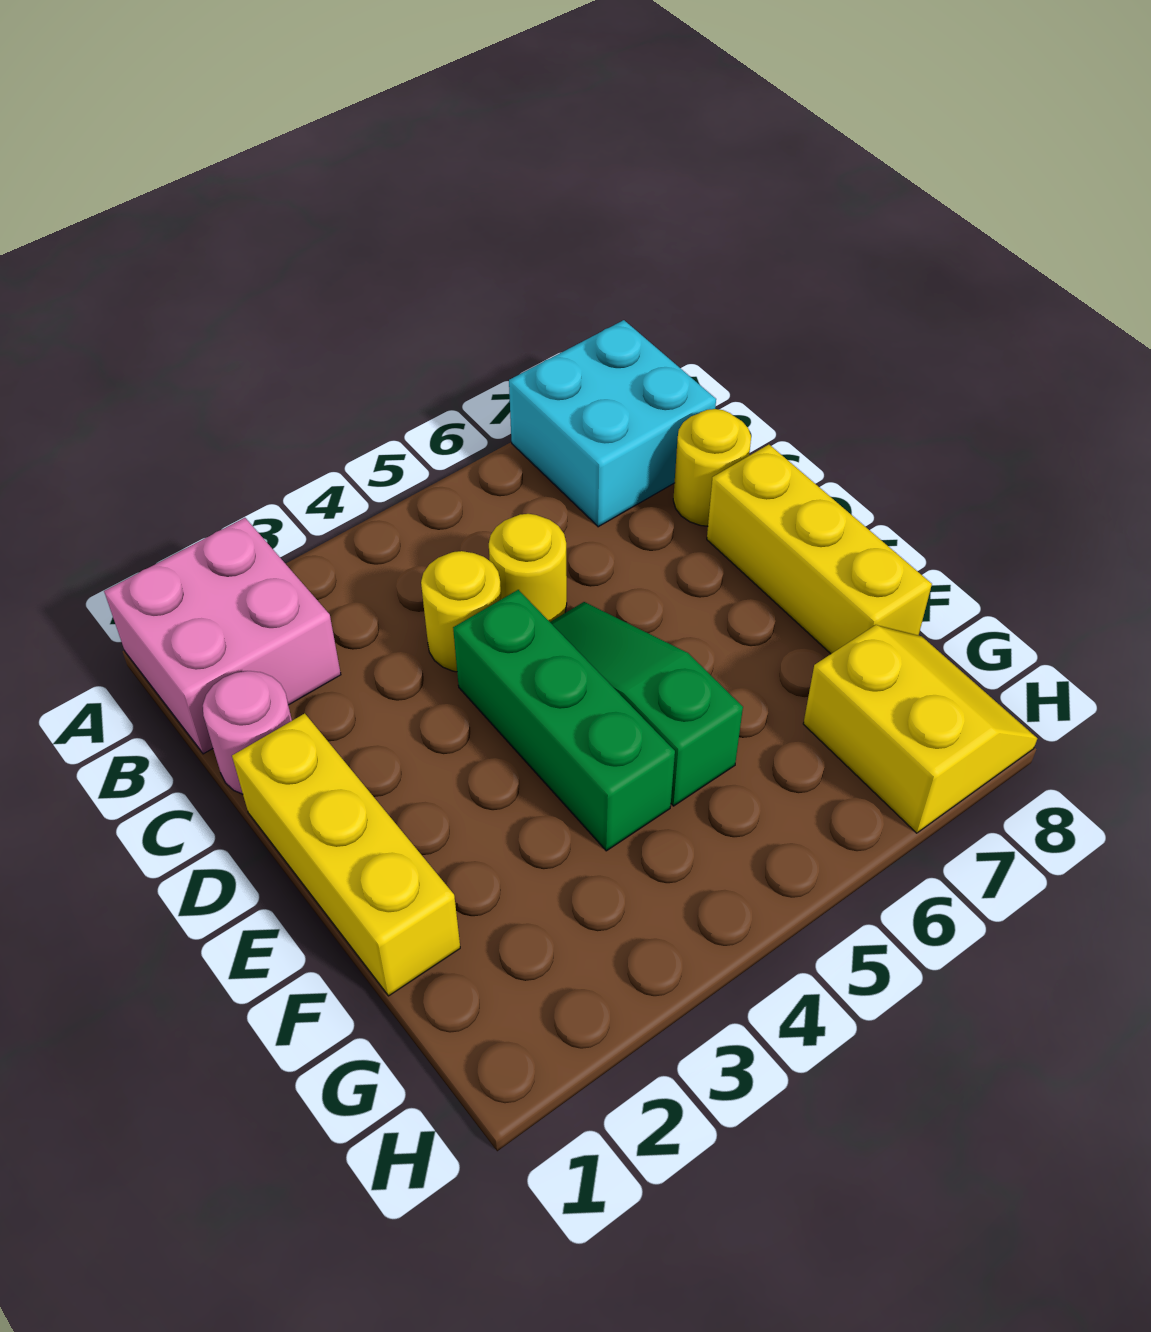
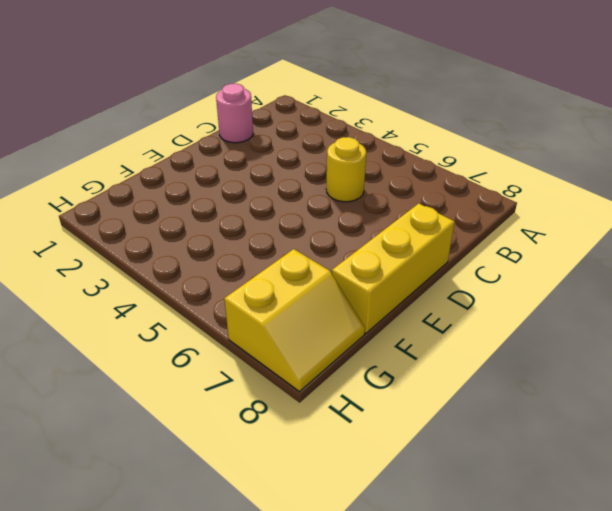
none -> pink brick A1:B2 level 1
none -> cyan brick A7:B8 level 1

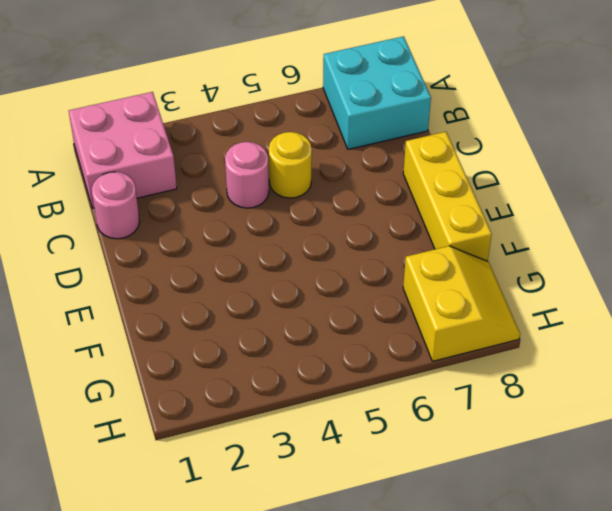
pink round brick C4 level 1 -> yellow round brick C4 level 1
none -> yellow round brick C8 level 1
none -> yellow brick D1:F1 level 1

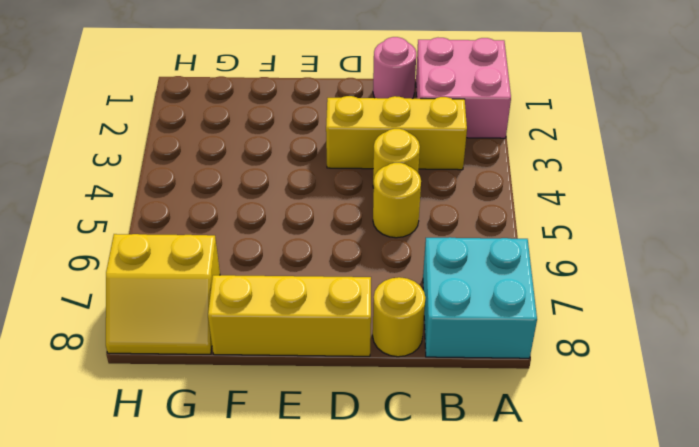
yellow brick B3:D3 level 1 -> yellow brick D1:F1 level 1
none -> green brick D4:F4 level 1
none -> green slope D5:F5 level 1 top F

